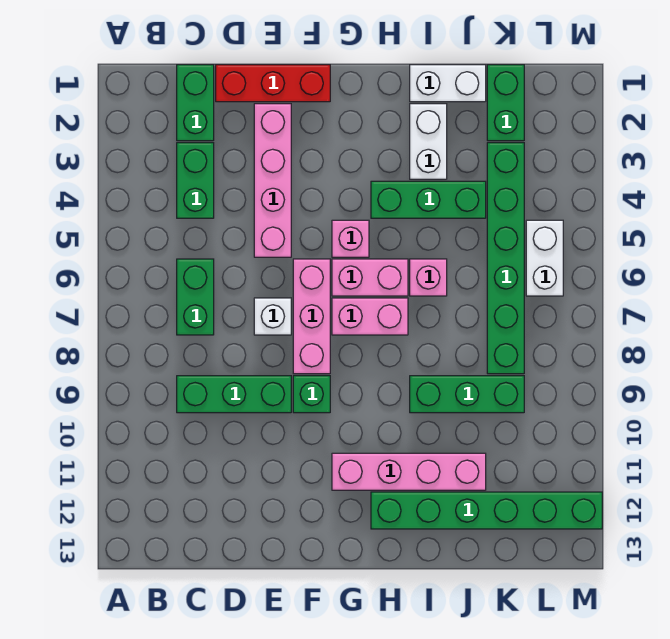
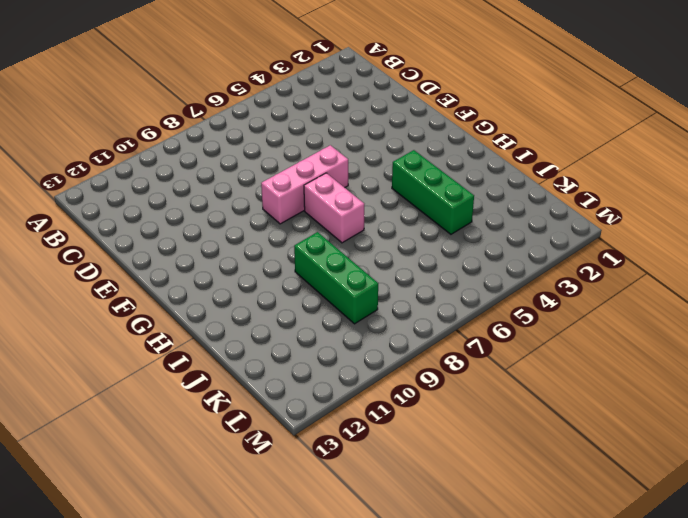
none -> green brick C1:C2 level 1
none -> green brick C3:C4 level 1
none -> green brick C6:C7 level 1

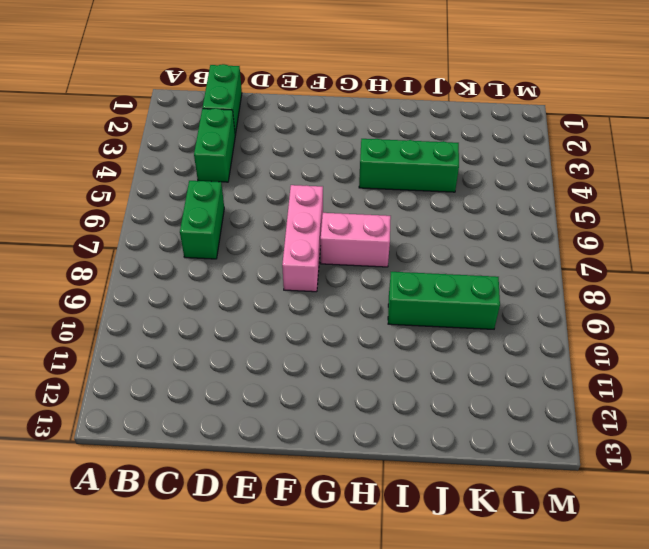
none -> green brick C9:E9 level 1
none -> red brick D1:F1 level 1
none -> pink brick E2:E5 level 1

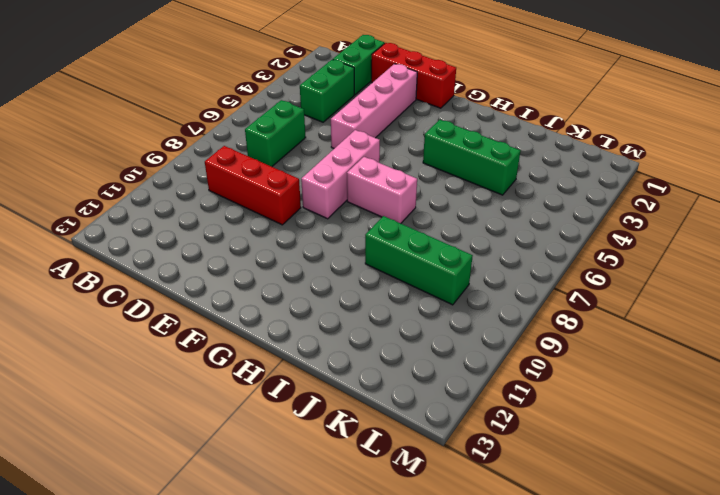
red brick C9:E9 level 1 -> green brick C9:E9 level 1
none -> white brick E7 level 1
none -> green brick F9 level 1
none -> pink brick G5 level 1

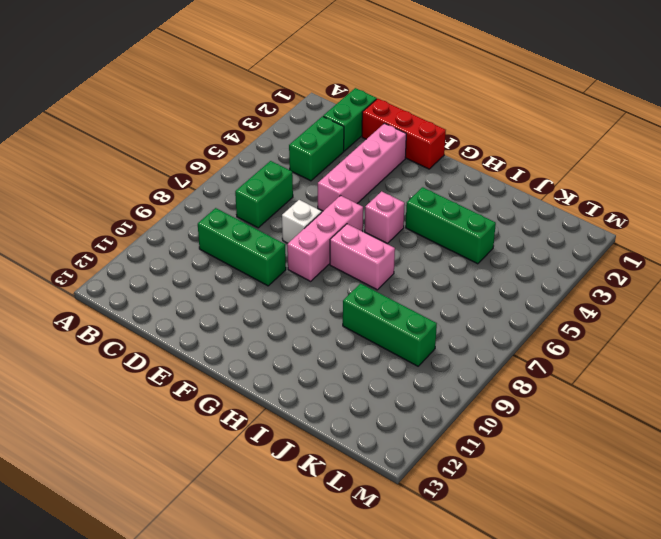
none -> green brick F9 level 1
none -> pink brick G6:H6 level 1
none -> pink brick G11:J11 level 1

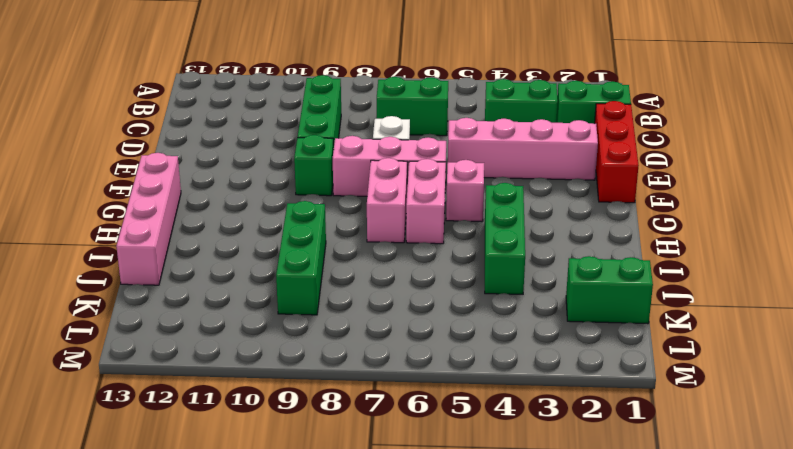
pink brick G13:J13 level 1 -> pink brick G11:J11 level 1
none -> green brick H12:M12 level 1
none -> white brick I1:J1 level 1
none -> white brick I2:I3 level 1

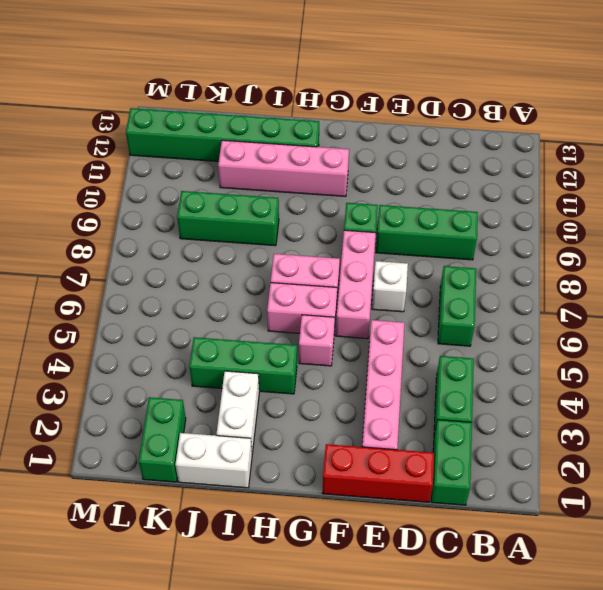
none -> pink brick I6 level 1
none -> green brick K3:K8 level 1
none -> white brick L5:L6 level 1

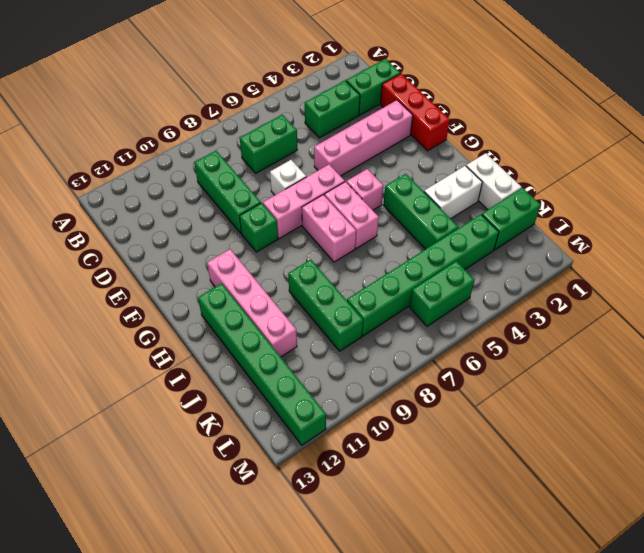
green brick L5:L6 level 1 -> white brick L5:L6 level 1
none -> pink brick I6 level 1

